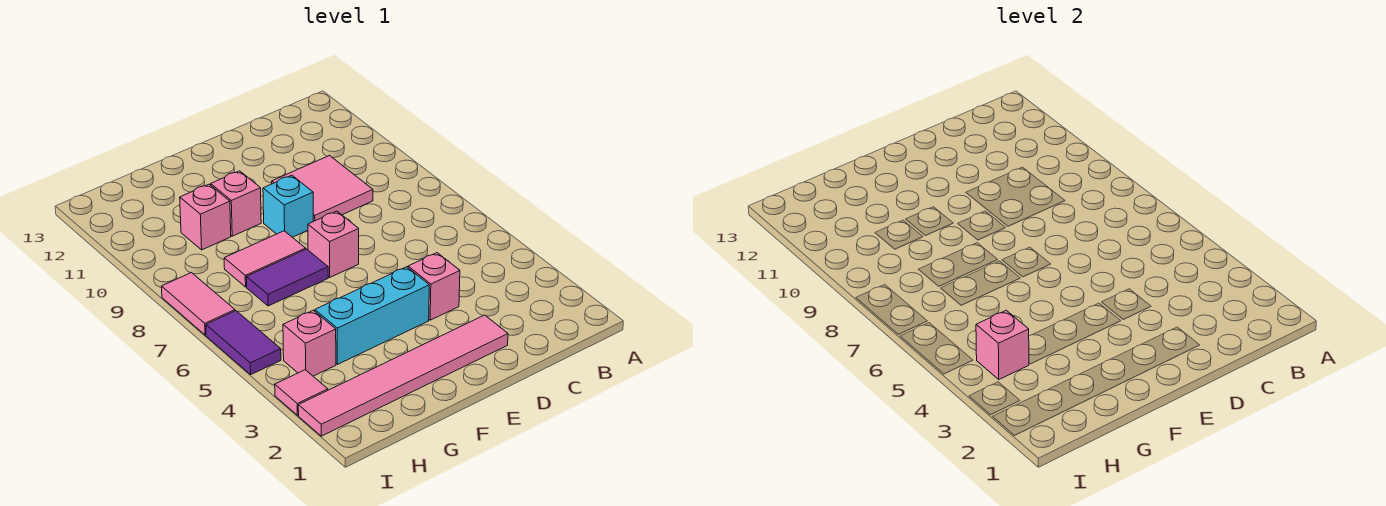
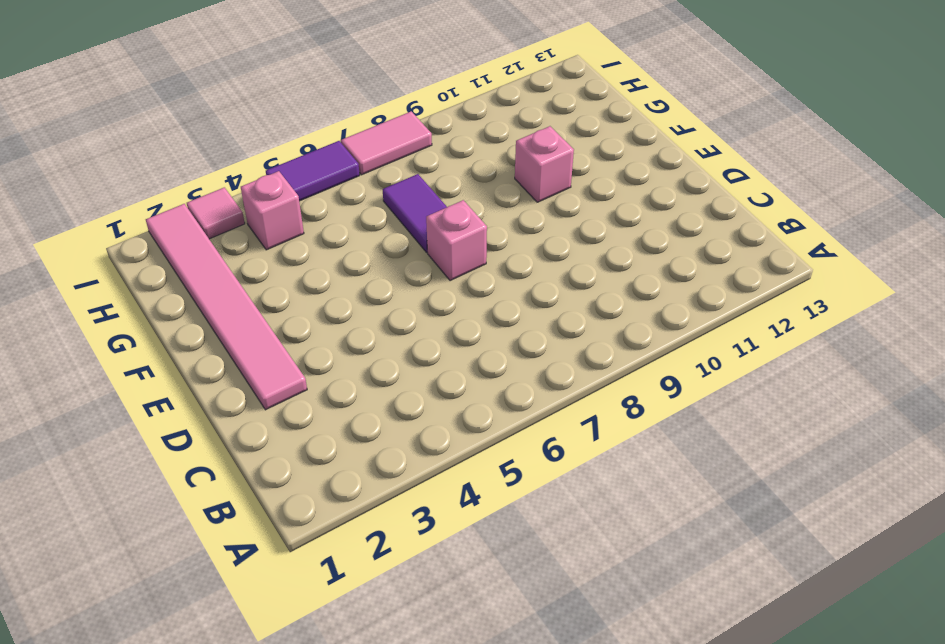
none -> pink tile C9:D10 level 1
none -> pink brick D4 level 1
none -> cyan brick E4:G4 level 1

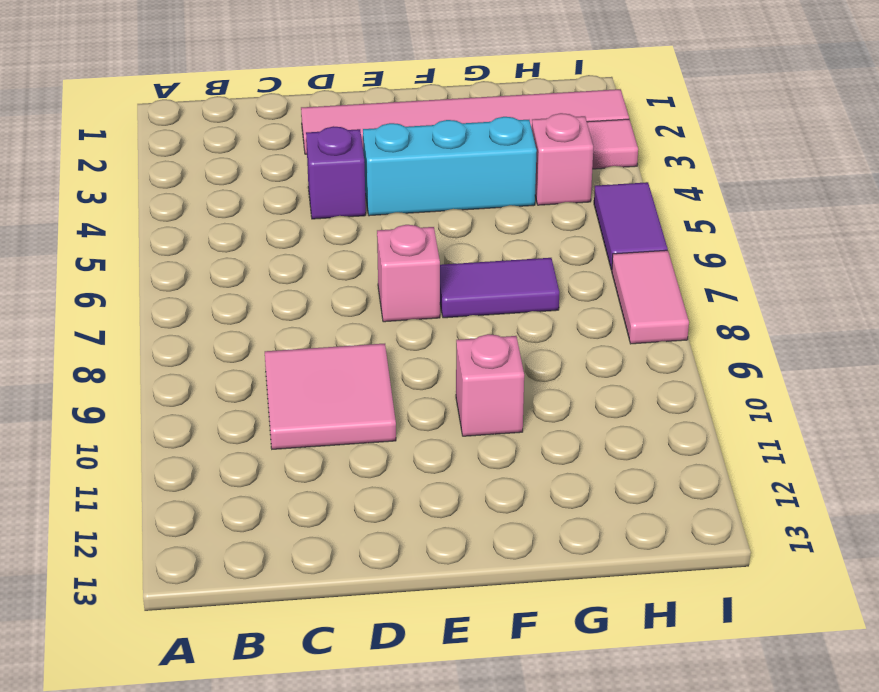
purple brick D4 level 1 -> pink brick D4 level 1
none -> cyan brick E9 level 1
none -> pink tile F8:G8 level 1
none -> pink brick G10 level 1

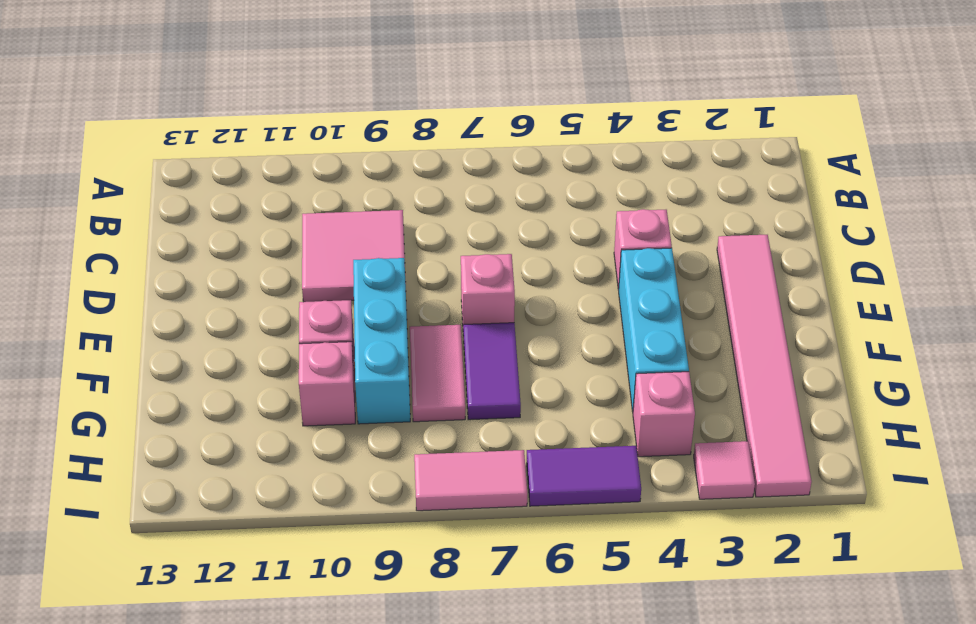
cyan brick E9:G9 level 1 -> cyan brick E9 level 1
none -> pink brick H4 level 2

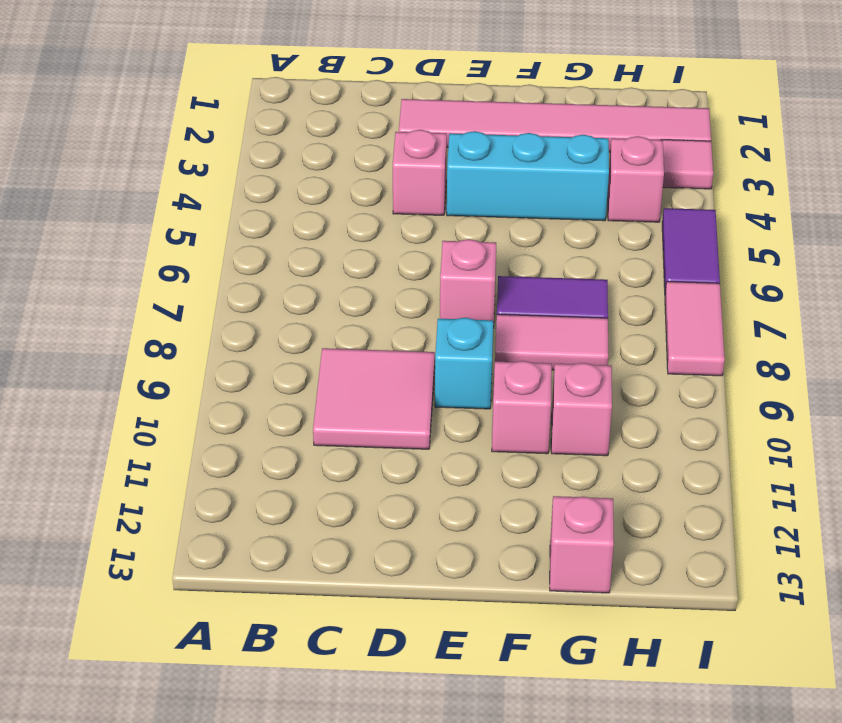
pink brick G13 level 1 -> pink brick H4 level 2

